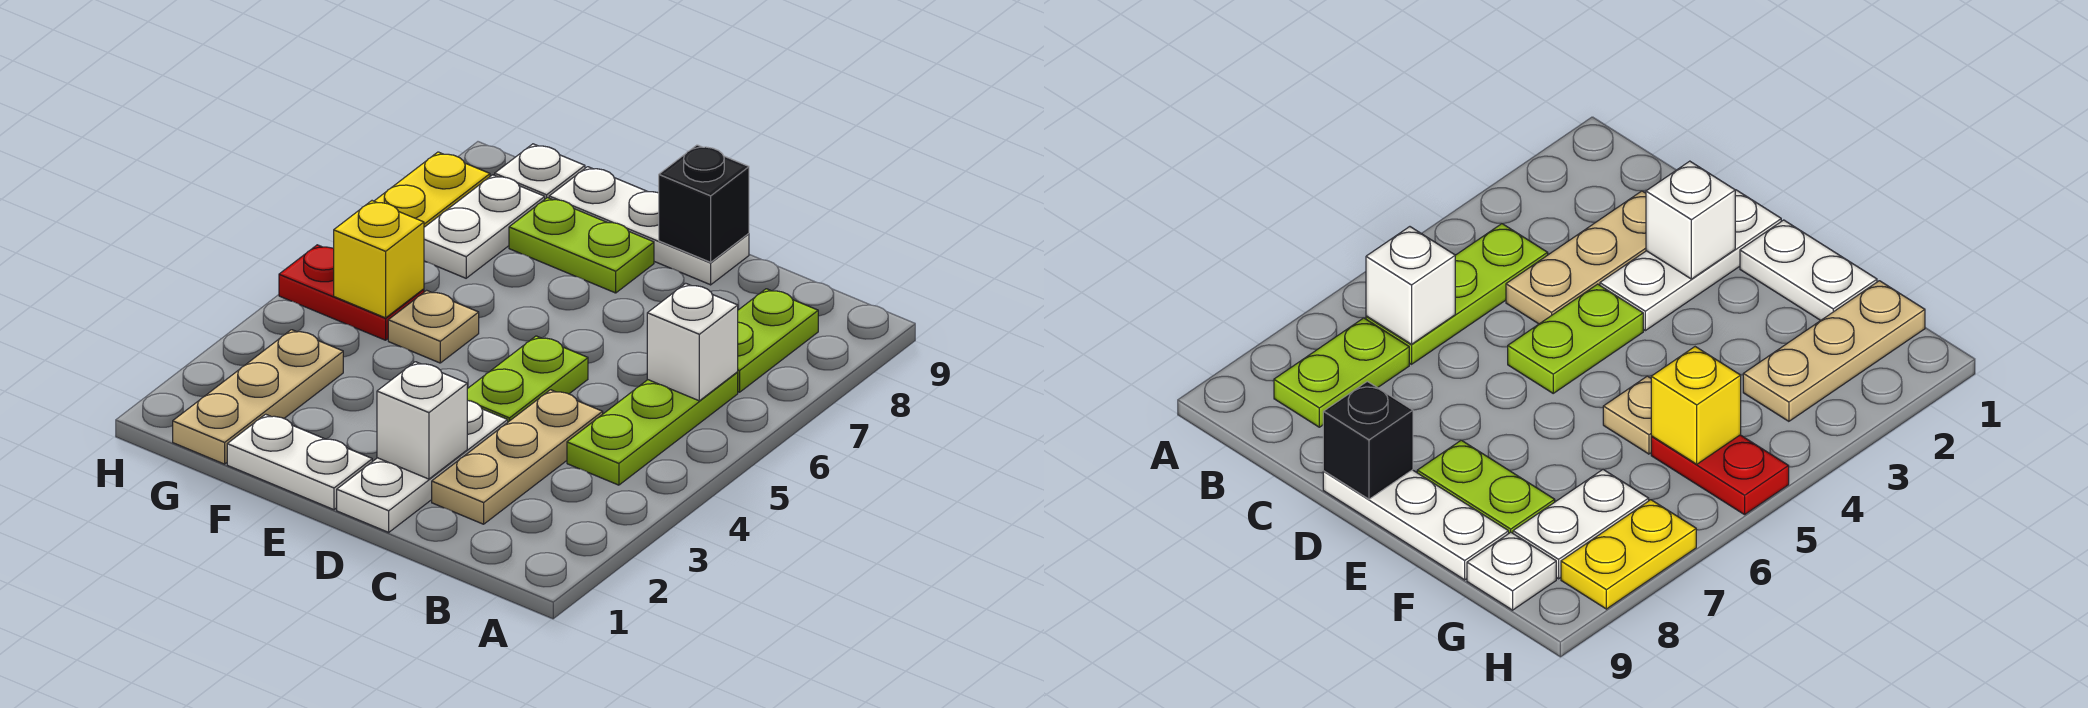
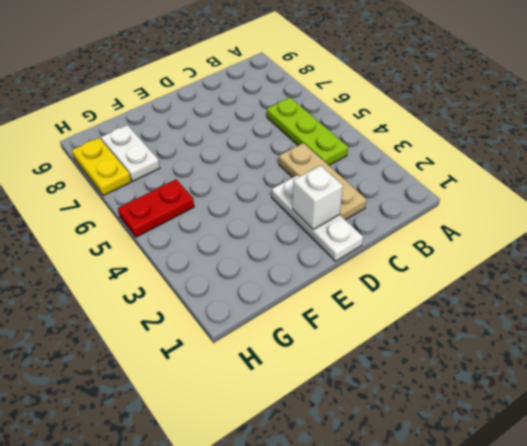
none -> lime plate B7:B8 level 1
none -> lime plate D4:D5 level 1
none -> white plate D9:F9 level 1

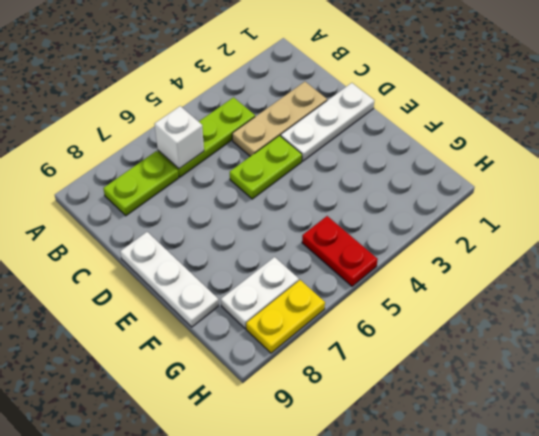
none -> white plate E1:F1 level 1
none -> lime plate E8:F8 level 1
none -> tan plate F5 level 1

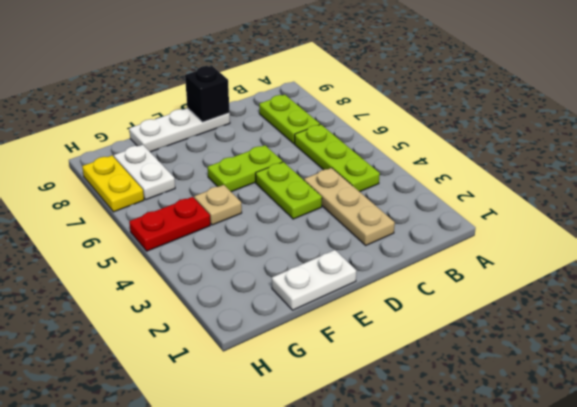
lime plate D6:E6 level 1 -> lime plate E8:F8 level 1
none -> white plate D1:D3 level 1
none -> tan plate G1:G3 level 1
none -> white plate G9 level 1

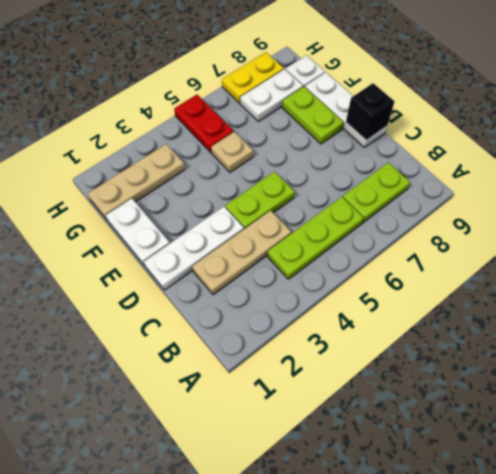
none -> white brick B6 level 2
none -> white brick D2 level 2
none -> yellow brick G5 level 2

